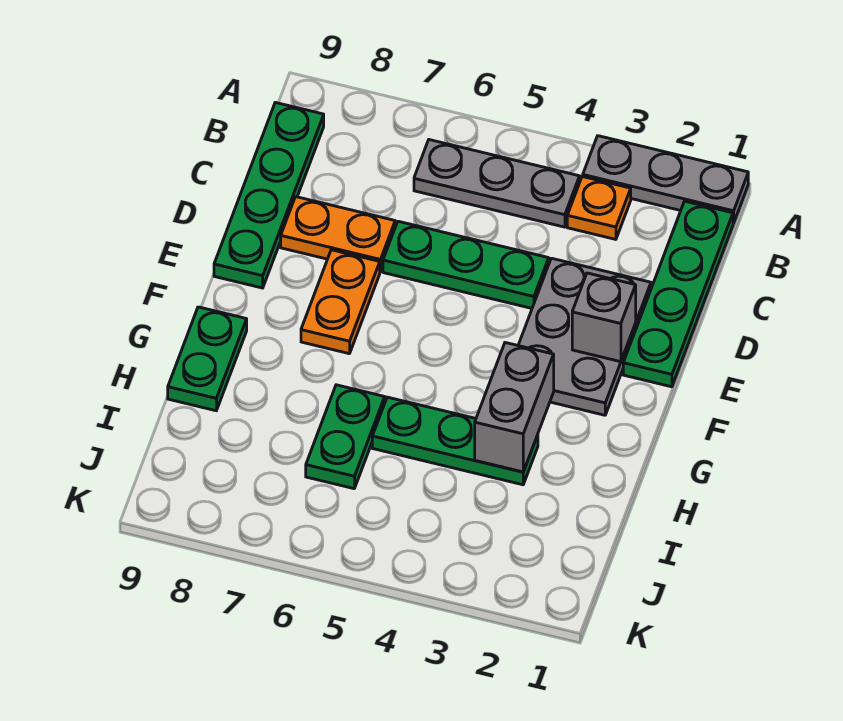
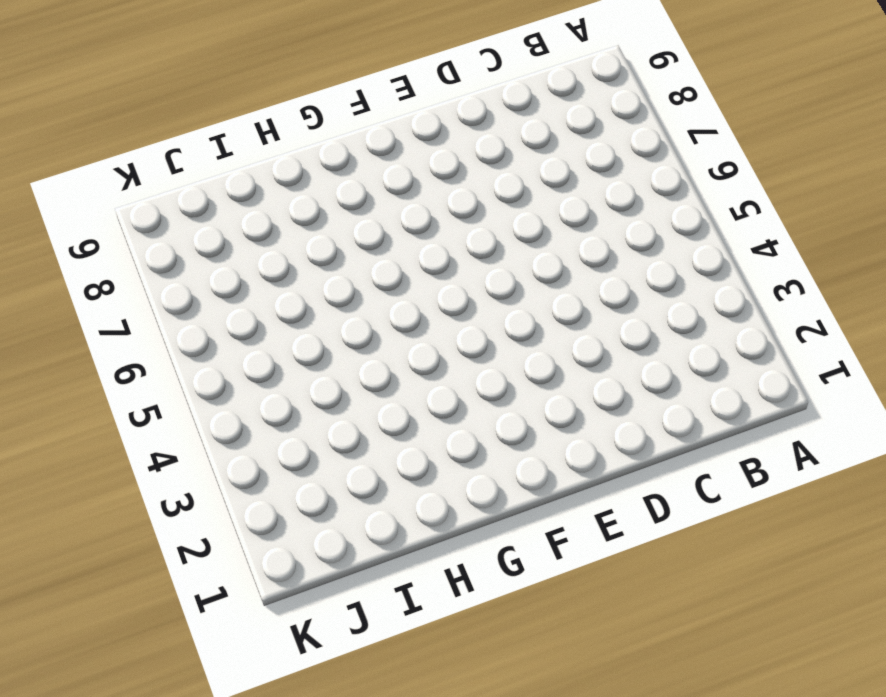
none -> grey plate A1:A3 level 1
none -> green plate B1:E1 level 1
none -> orange plate B3 level 1

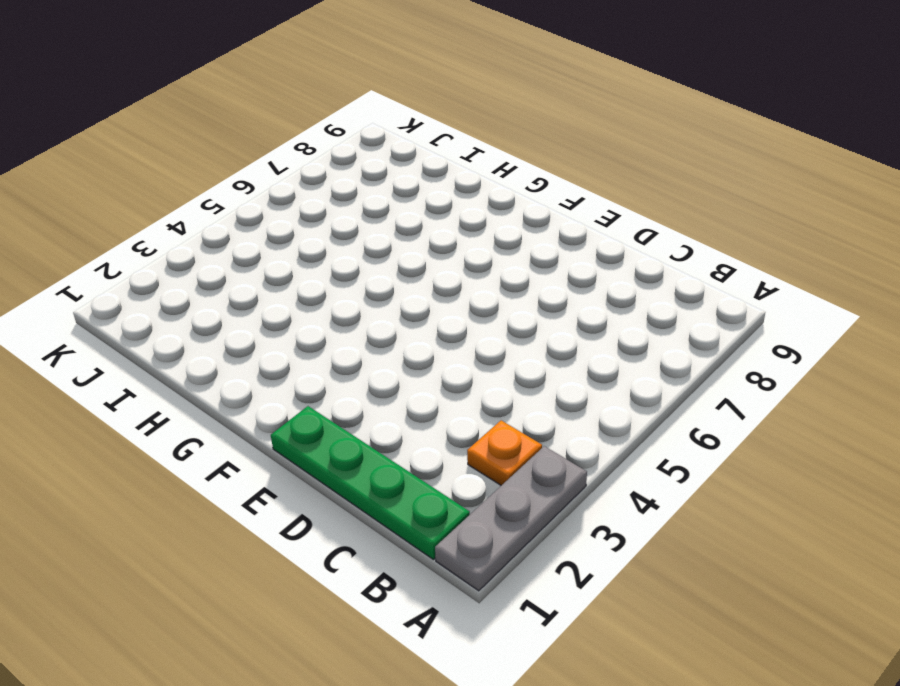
none -> grey plate B4:B6 level 1
none -> green plate B9:E9 level 1
none -> grey plate D2:F3 level 1

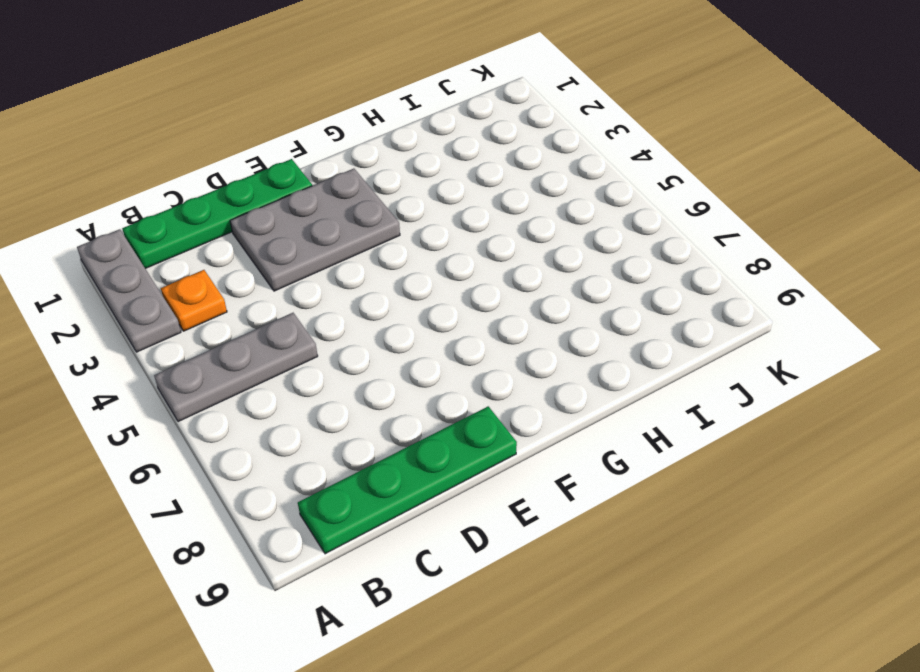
grey plate A5:C5 level 1 -> grey plate B4:B6 level 1
none -> green plate D4:D6 level 1
none -> orange plate D7:D8 level 1
none -> orange plate E7:F7 level 1

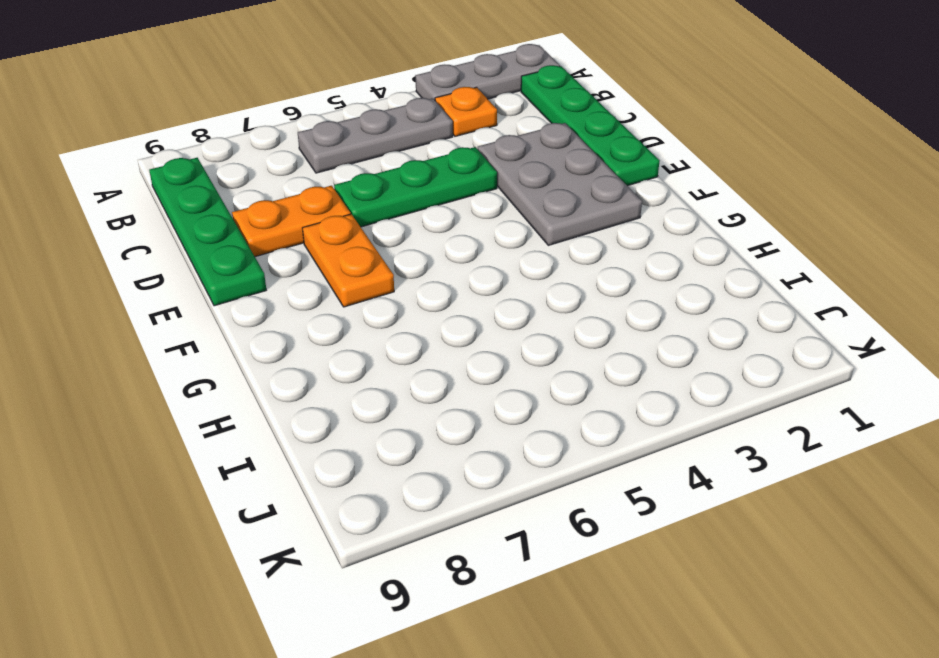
none -> green plate G9:H9 level 1
none -> green plate H3:H5 level 1
none -> green plate H6:I6 level 1

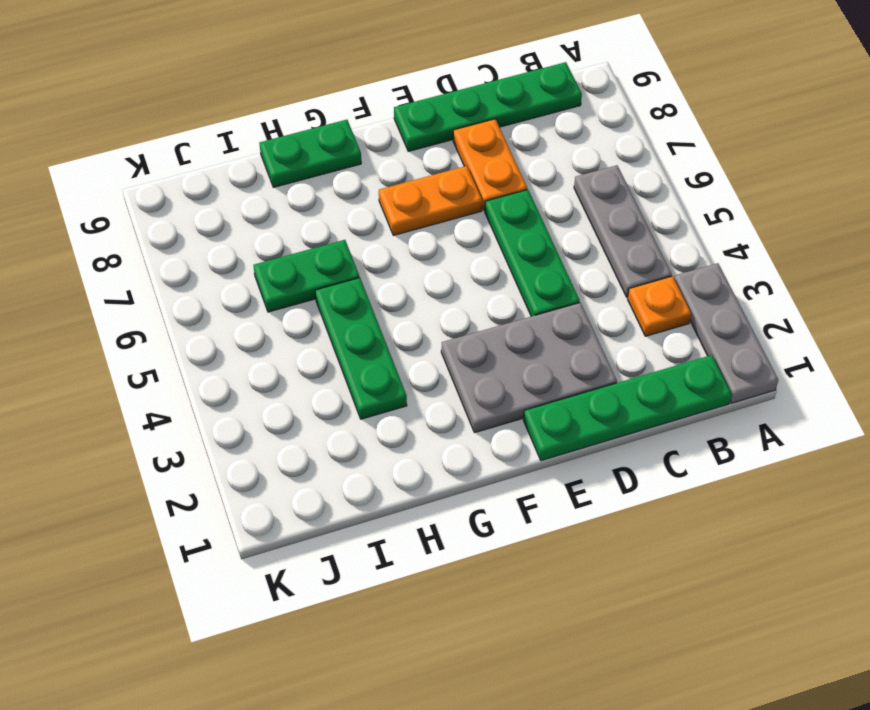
none -> grey brick E2 level 2
none -> grey brick G3:H3 level 2

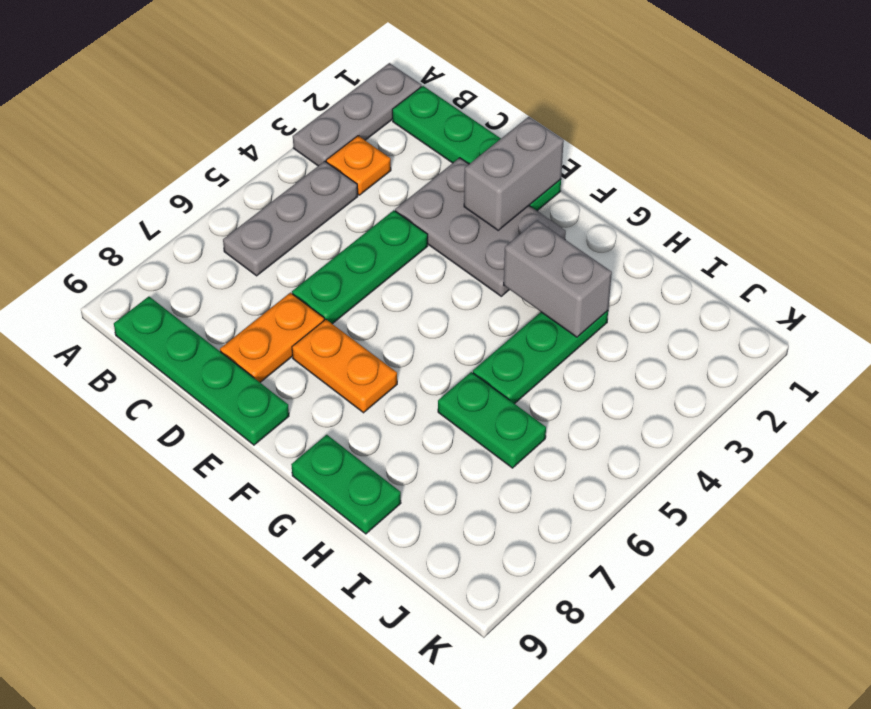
grey brick E1:E2 level 2 -> grey brick E2 level 2

